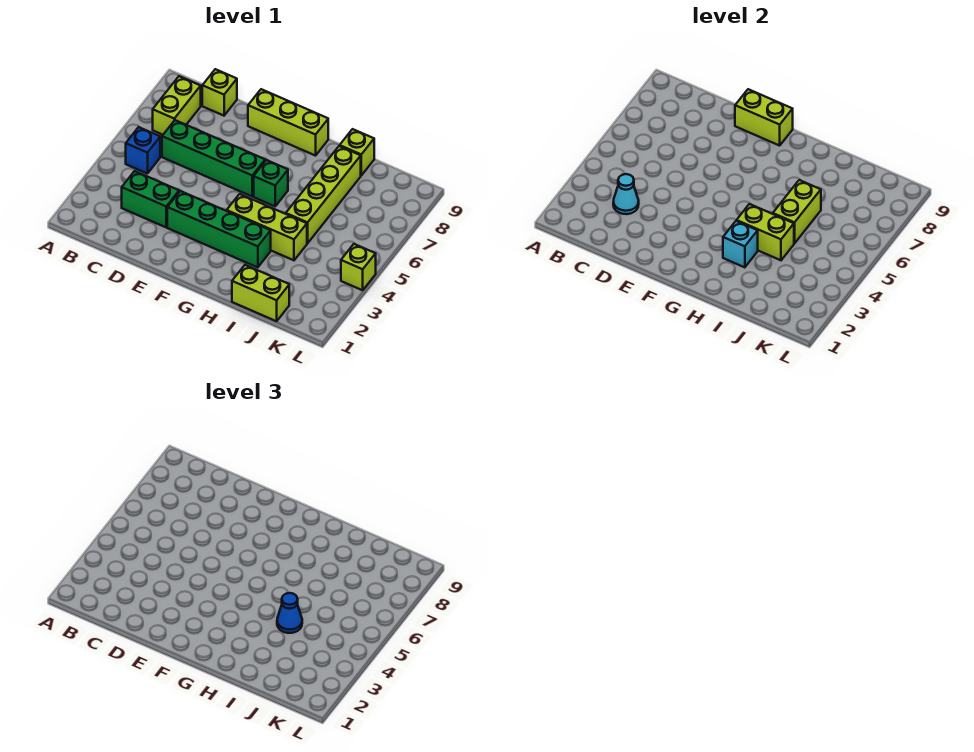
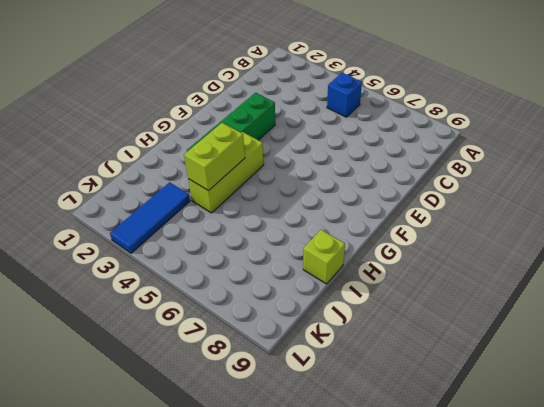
blue tile J3:L3 level 1 -> none
none -> lime brick B7:B8 level 1
none -> green brick C3:D3 level 1
none -> green brick C6:F6 level 1

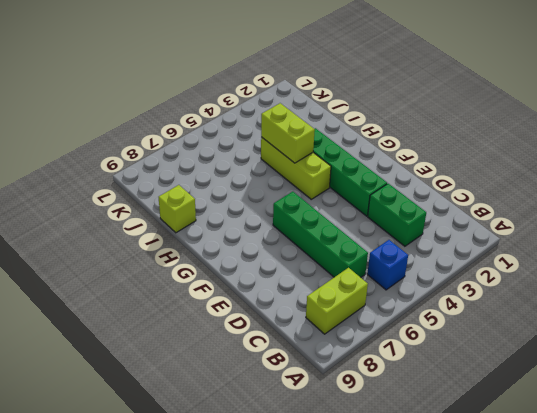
none -> lime brick C9 level 1
none -> lime brick E9:G9 level 1
none -> green brick G6 level 1

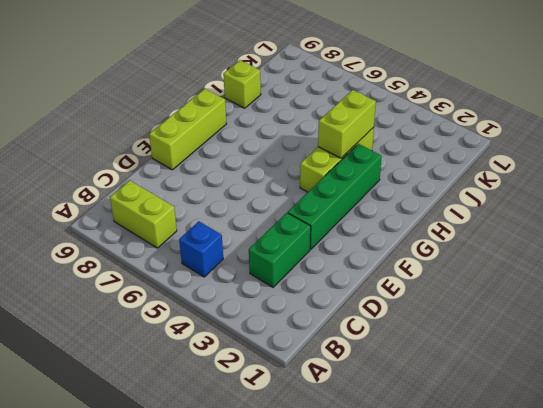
none -> green brick C6:F6 level 1
none -> lime brick C9 level 1
none -> green brick G6 level 1

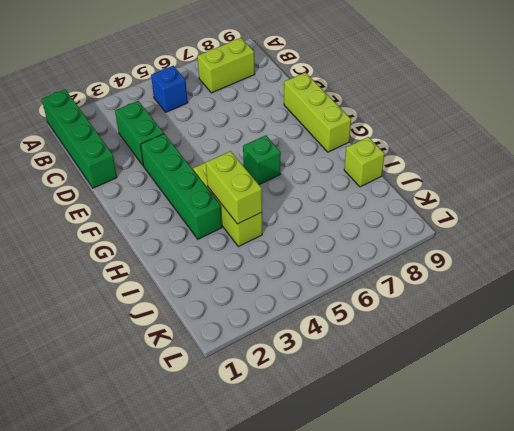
green brick A1:D1 level 1 -> green brick C6:F6 level 1
none -> lime brick C9 level 1
none -> lime brick I1:J1 level 1
none -> lime brick I5:I8 level 1

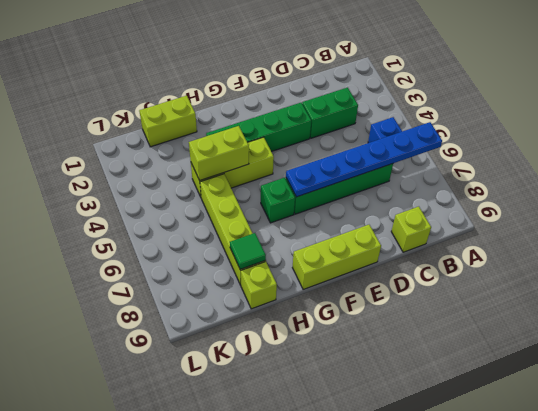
blue plate A6:F6 level 2 -> none
green tile I8 level 2 -> none
none -> lime brick B7:B8 level 1
none -> lime brick L4 level 1
none -> cyan cone C3 level 2

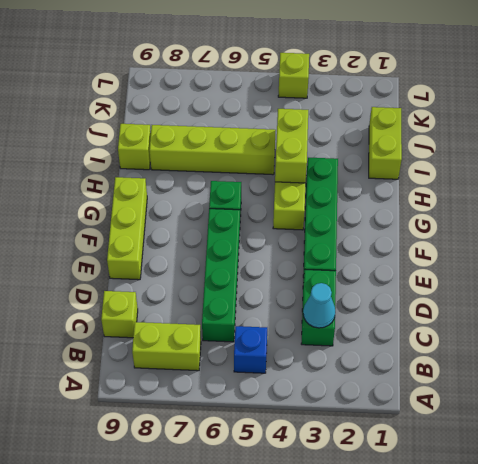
none -> lime brick E9:F9 level 2
none -> cyan brick H3 level 2
none -> lime brick I5:I6 level 2

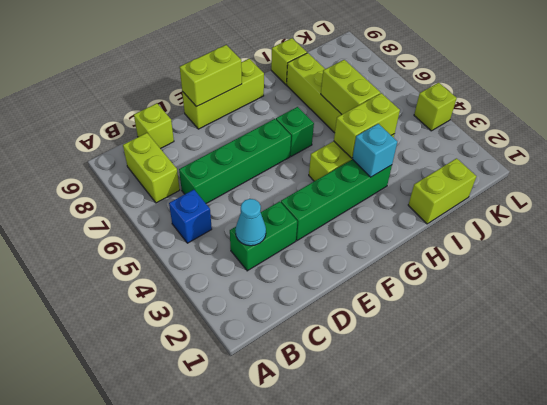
none -> blue cone I4 level 3

